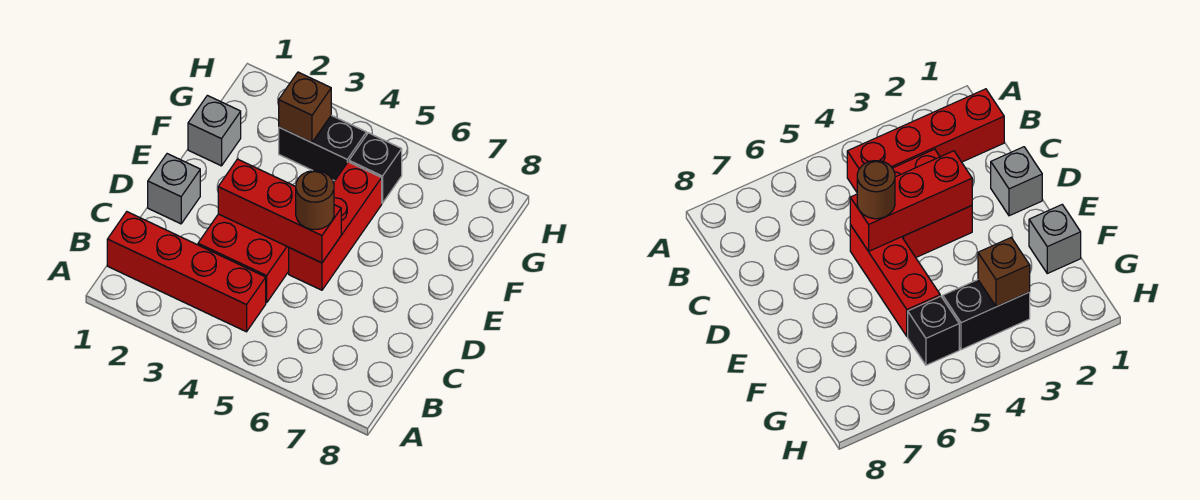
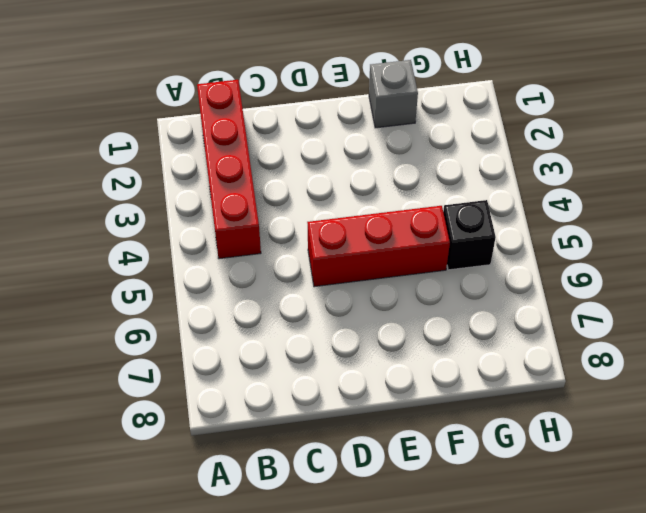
none -> red brick C3:D4 level 1
none -> grey brick D1 level 1

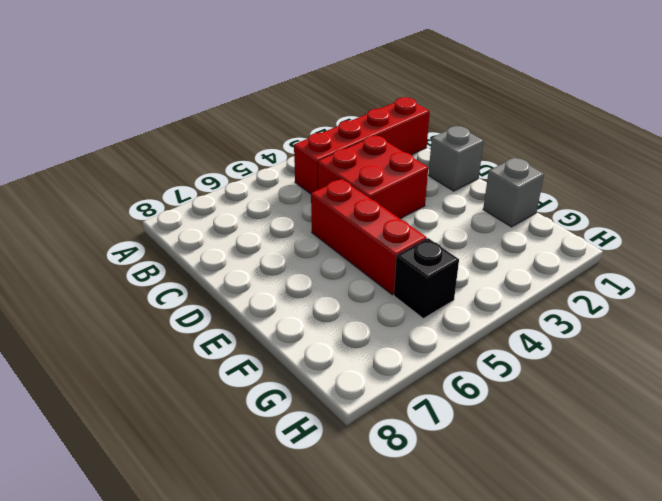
none -> black brick G3:G4 level 1
none -> red brick D3:D5 level 2

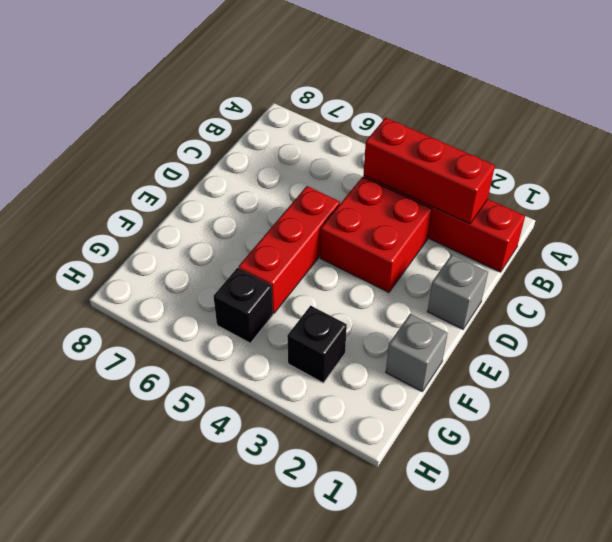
red brick B2:B4 level 2 -> red brick D3:D5 level 2
black brick G3 level 1 -> black brick G3:G4 level 1
none -> brown brick G3 level 2
none -> brown round brick D5 level 3

